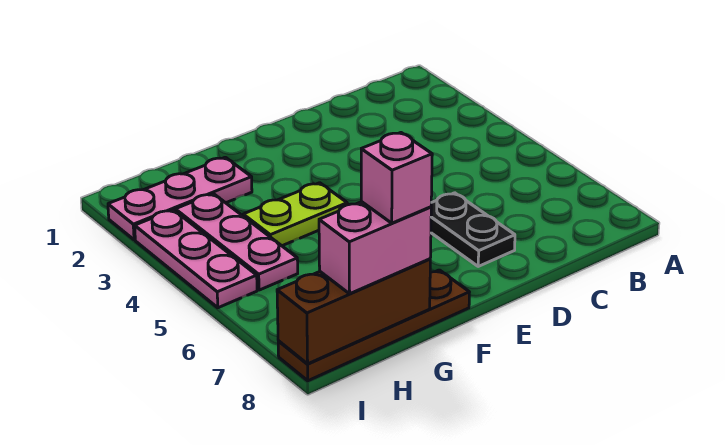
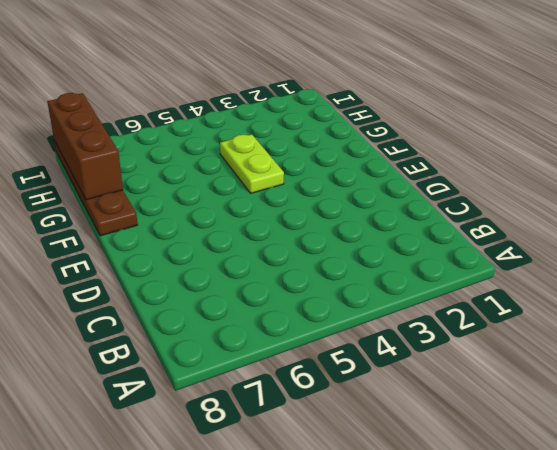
none -> black plate D6:D7 level 1
none -> pink plate G2:I2 level 1

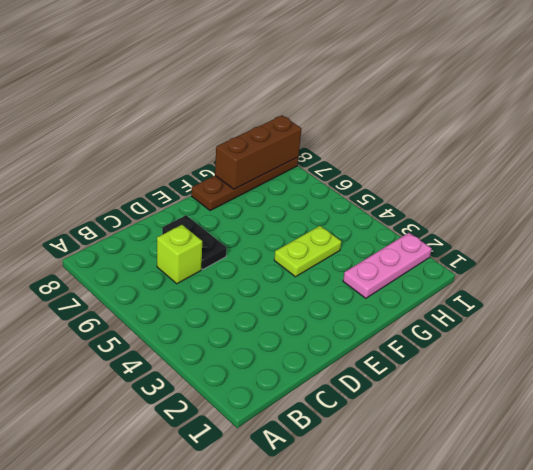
lime brick C6 level 1 -> none
none -> pink plate H3:H5 level 1
none -> pink plate I3:I5 level 1

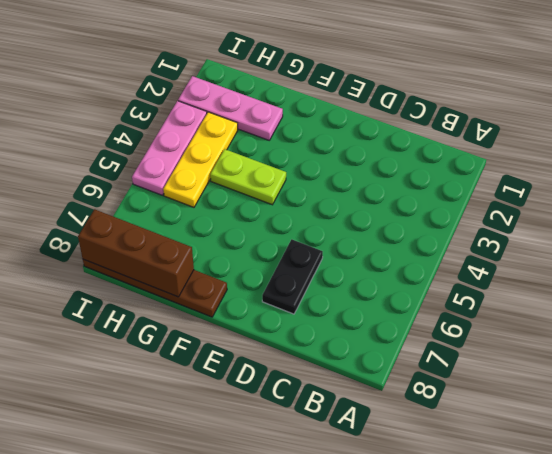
yellow plate H3:H5 level 1 -> pink plate H3:H5 level 1
none -> pink brick G8:H8 level 3
none -> pink brick G8 level 4

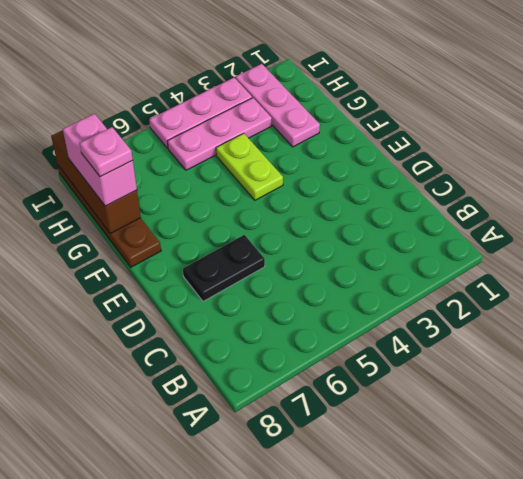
pink plate G8 level 4 -> pink brick G8 level 4

